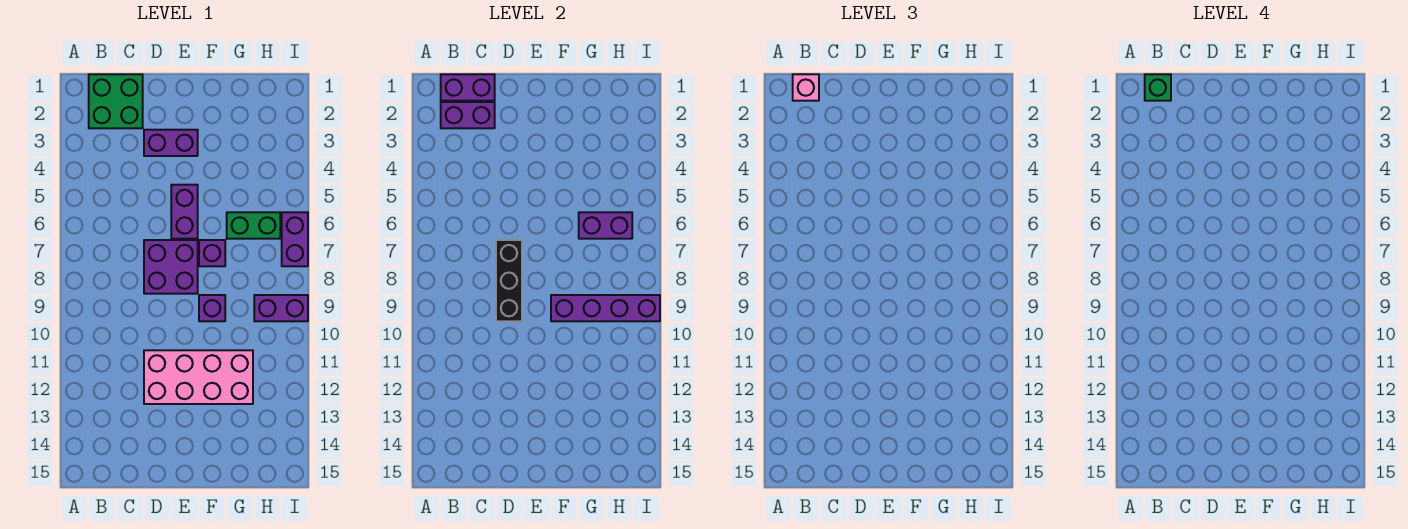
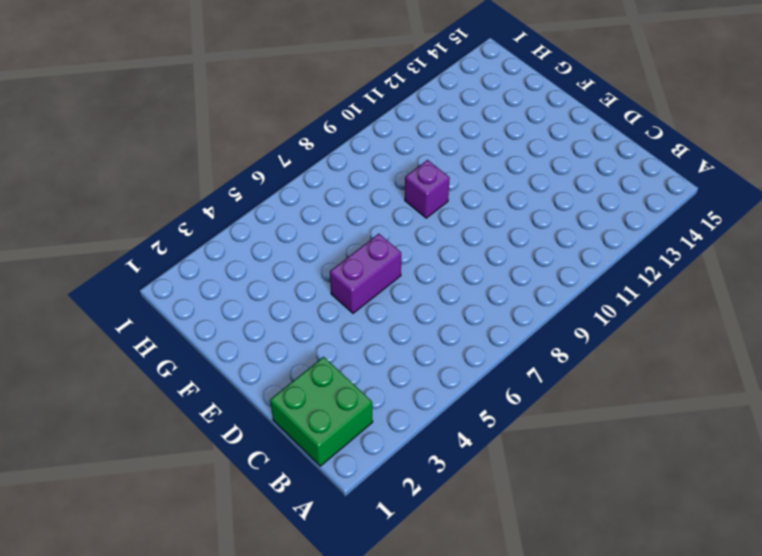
none -> purple brick D3:E3 level 1
none -> purple brick D7:E8 level 1
none -> pink brick D11:G12 level 1

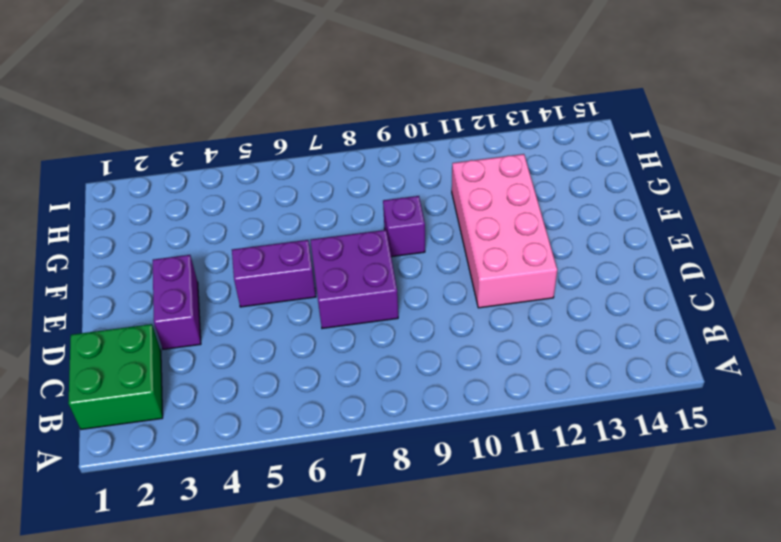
none -> purple brick F7 level 1
none -> green brick G6:H6 level 1
none -> purple brick H9:I9 level 1

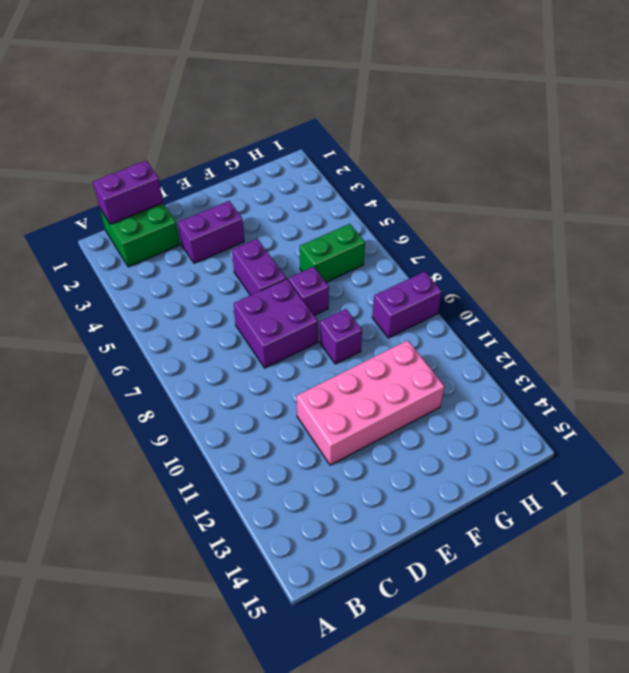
none -> purple brick I6:I7 level 1
none -> purple brick B2:C2 level 2
none -> black brick D7:D9 level 2

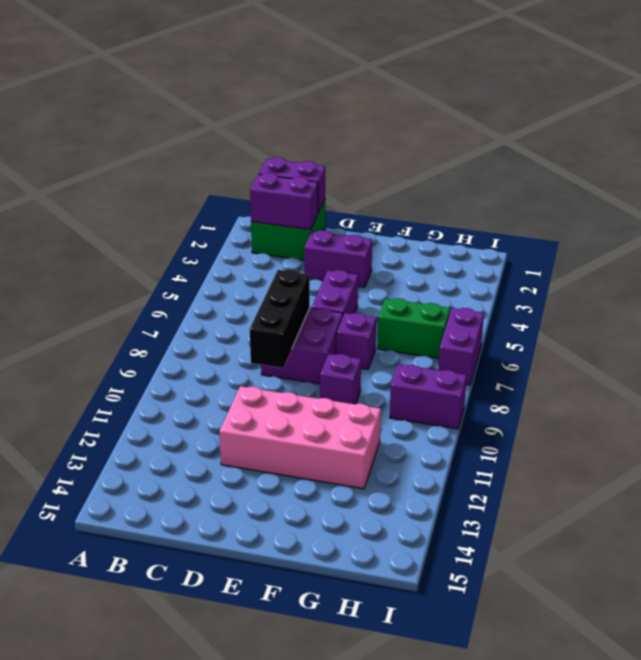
none -> purple brick F9:I9 level 2
none -> purple brick G6:H6 level 2
none -> pink brick B1 level 3

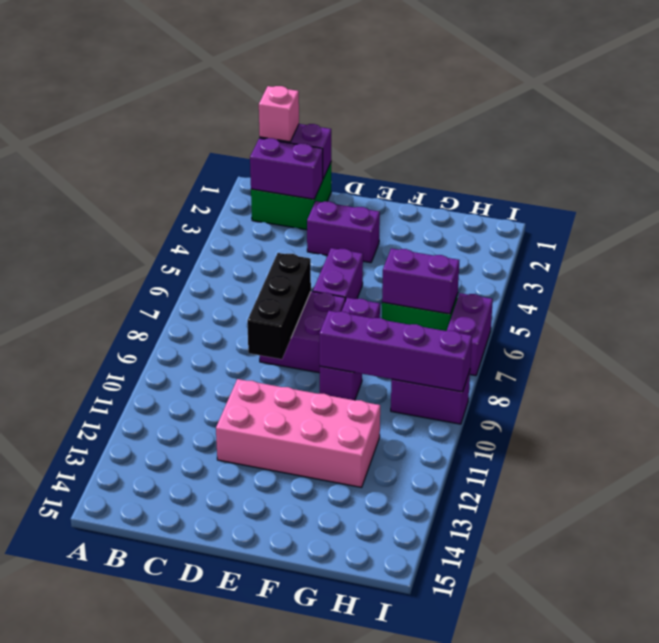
none -> green brick B1 level 4

